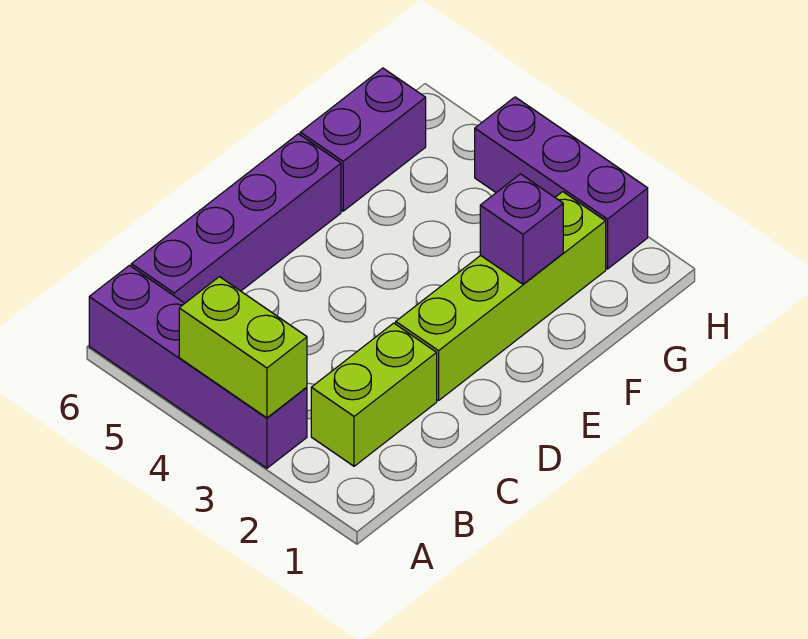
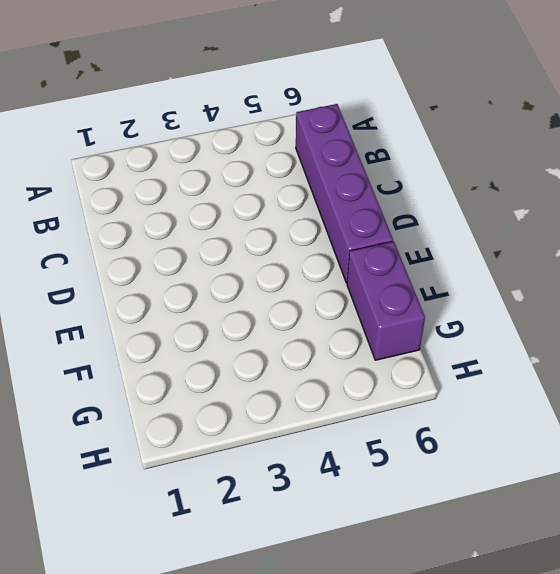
none -> purple brick A3:A6 level 1
none -> lime brick B2:C2 level 1

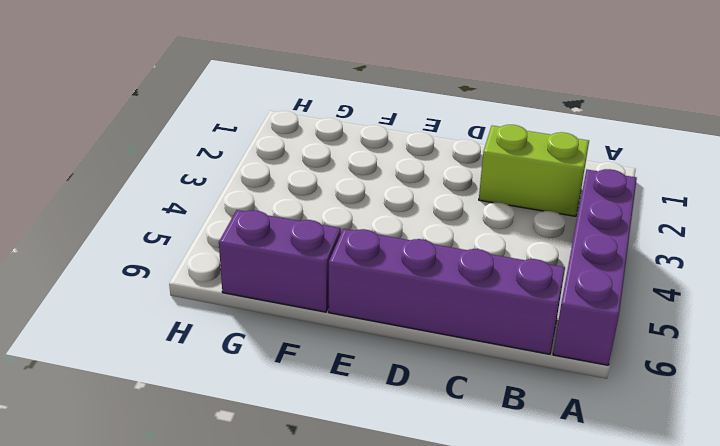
none -> lime brick D2:G2 level 1
none -> purple brick H2:H4 level 1

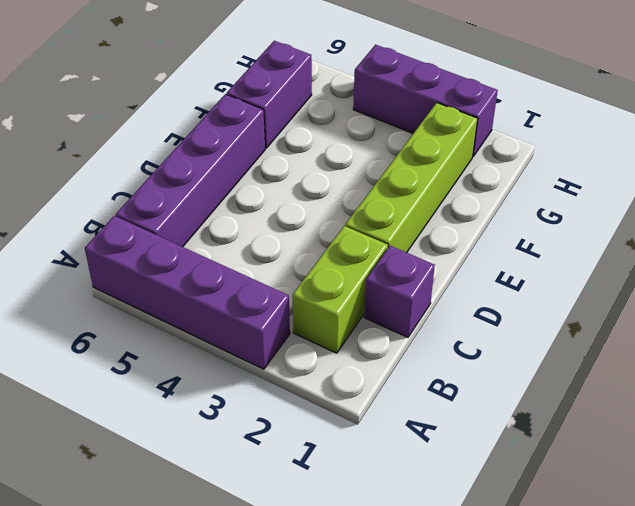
purple brick C1 level 1 -> purple brick F2 level 2
none -> lime brick A3:A4 level 2

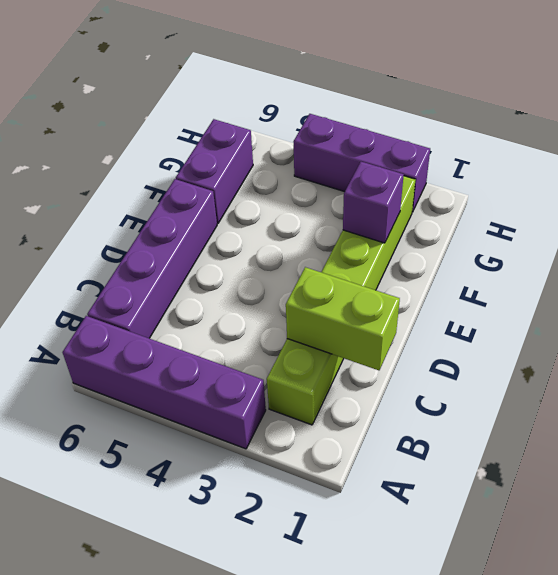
lime brick C1:C2 level 2 -> lime brick A3:A4 level 2

